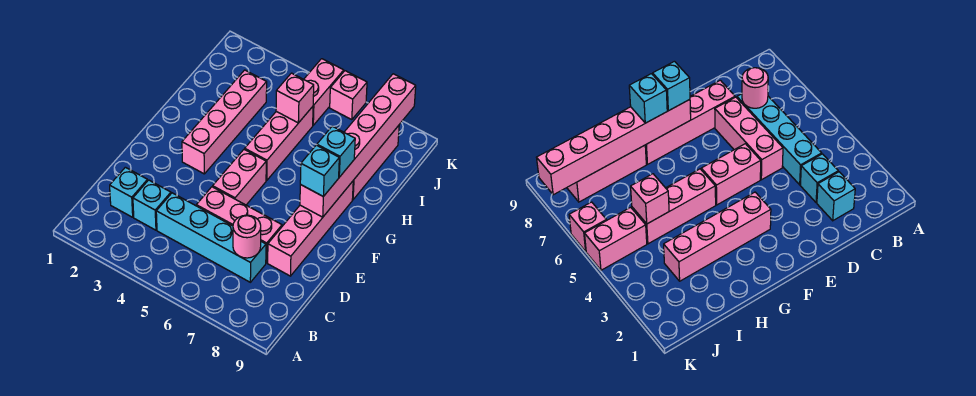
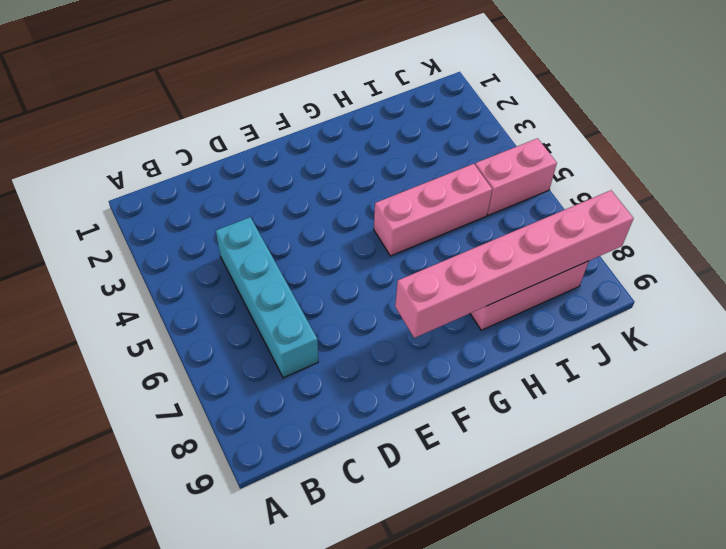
none -> cyan brick C2 level 1
none -> cyan brick C3 level 1
none -> pink brick D5:D7 level 1

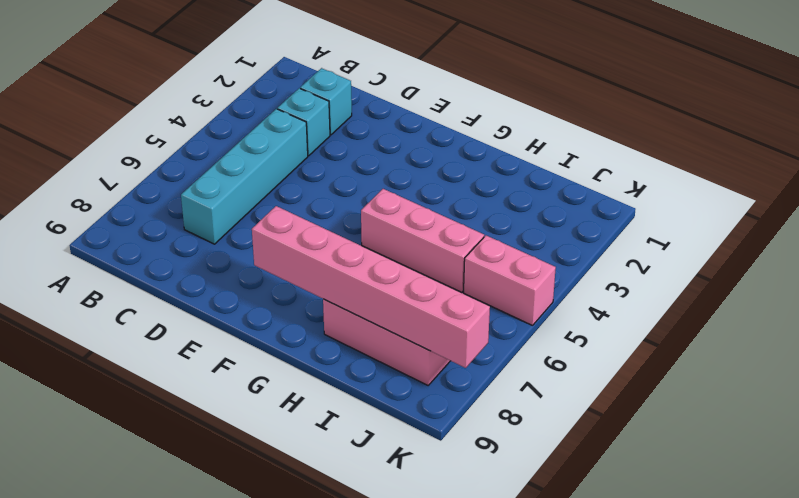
none -> pink brick D5:D7 level 1
none -> pink brick D8:G8 level 1
none -> pink brick E5:F5 level 1

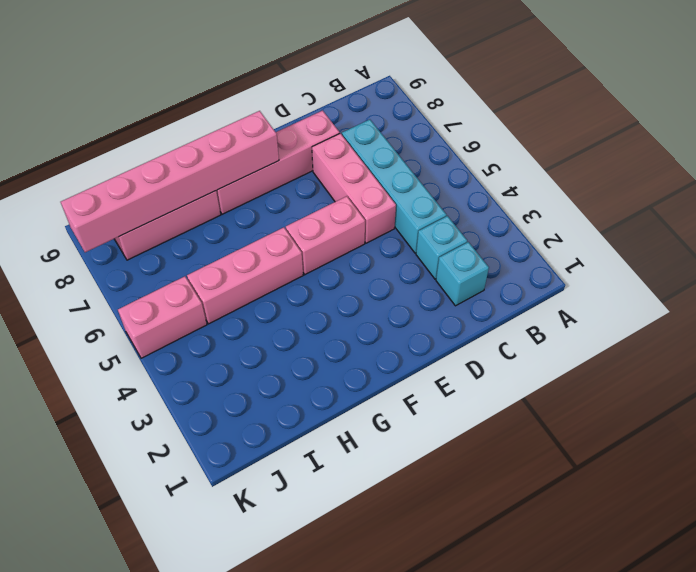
none -> pink brick F3:I3 level 1
none -> pink brick K6 level 1
none -> pink round brick C7 level 2

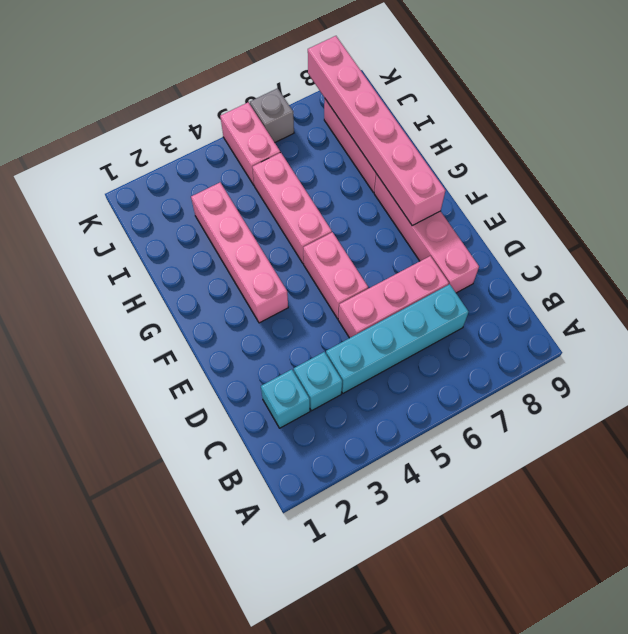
grey brick K6 level 1 -> pink brick K6 level 1
none -> pink round brick C7 level 2
none -> pink brick I5 level 2
none -> cyan brick F8 level 3

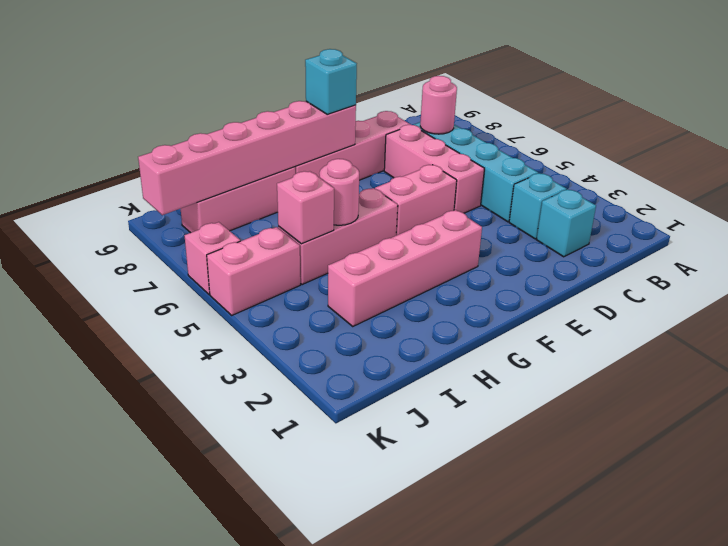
pink round brick H5 level 2 -> none
none -> cyan brick G8 level 3

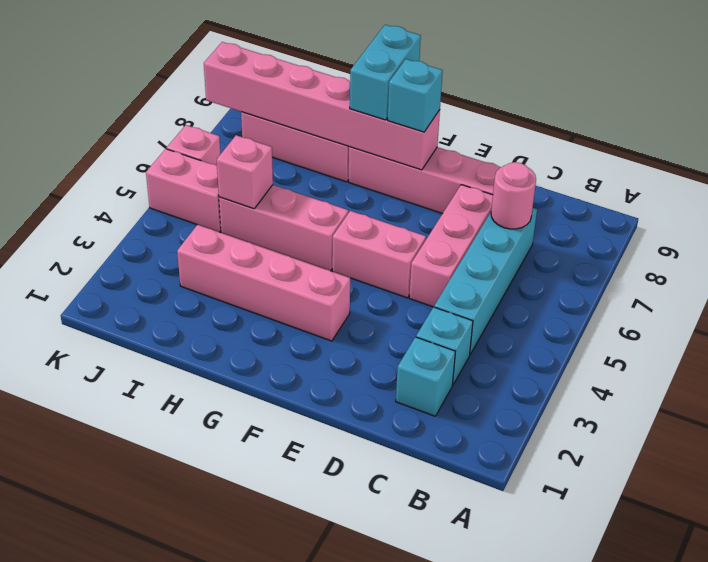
cyan brick G8:G9 level 3 -> cyan brick G8 level 3

